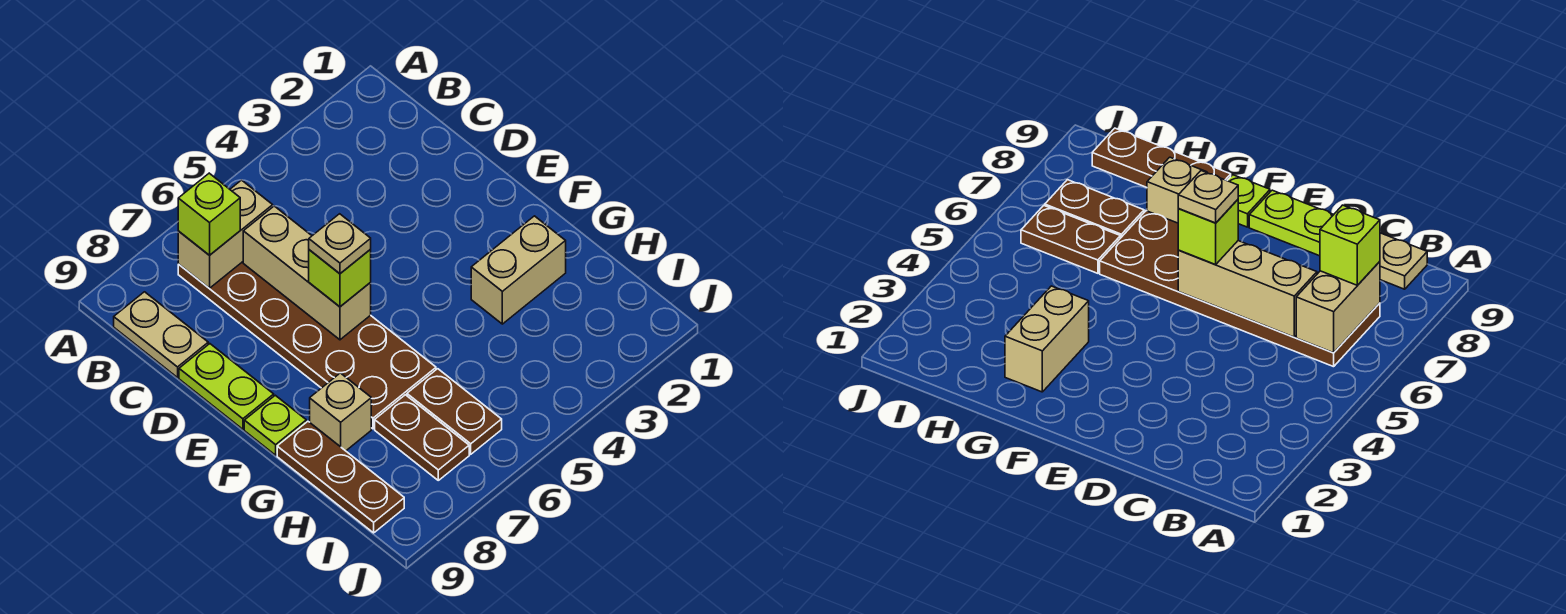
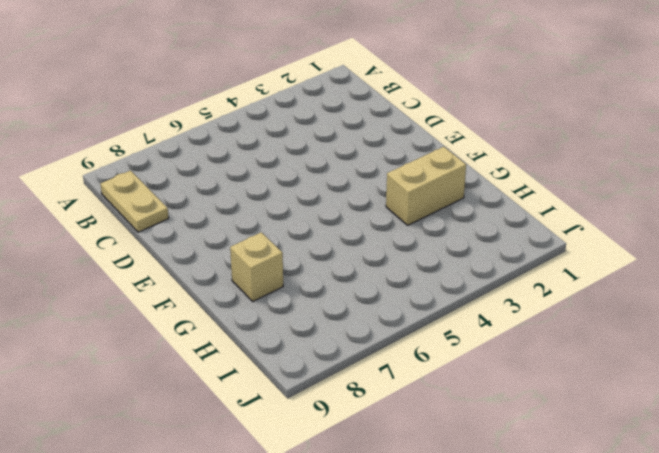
none -> brown plate B6:G7 level 1
none -> lime plate D9:E9 level 1
none -> lime plate F9 level 1

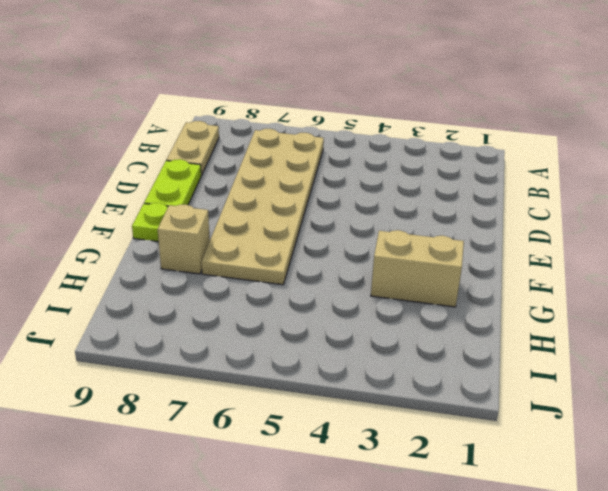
tan plate B6:G7 level 1 -> brown plate B6:G7 level 1
none -> brown plate G9:I9 level 1
none -> brown plate H6:I6 level 1
none -> brown plate H7:I7 level 1

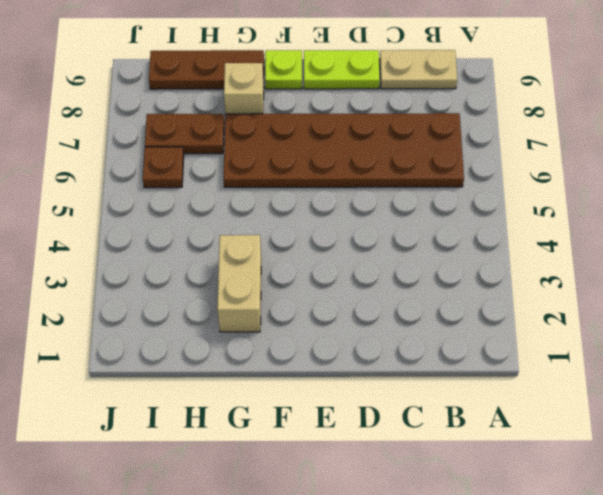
brown plate I6 level 1 -> brown plate H6:I6 level 1
none -> tan brick B6:B7 level 2
none -> tan brick C6:E6 level 2
none -> lime brick B7 level 3

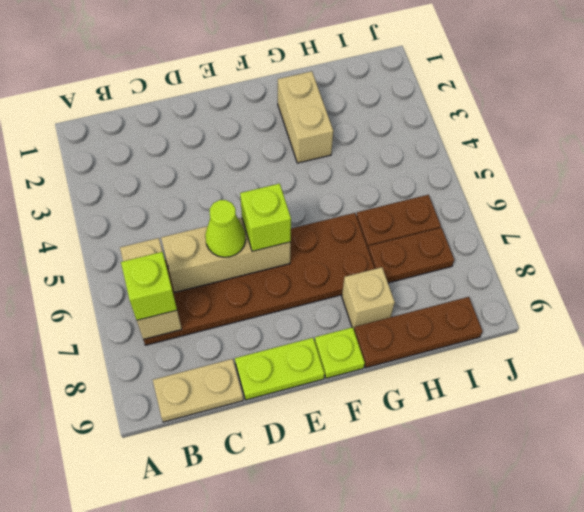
lime cone D6 level 3 -> none
none -> tan plate E6 level 4

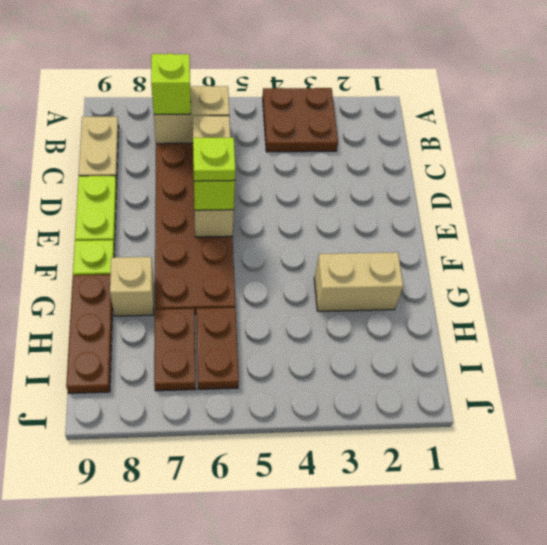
brown plate A3:B4 level 1 -> none
lime plate E6 level 4 -> tan plate E6 level 4

